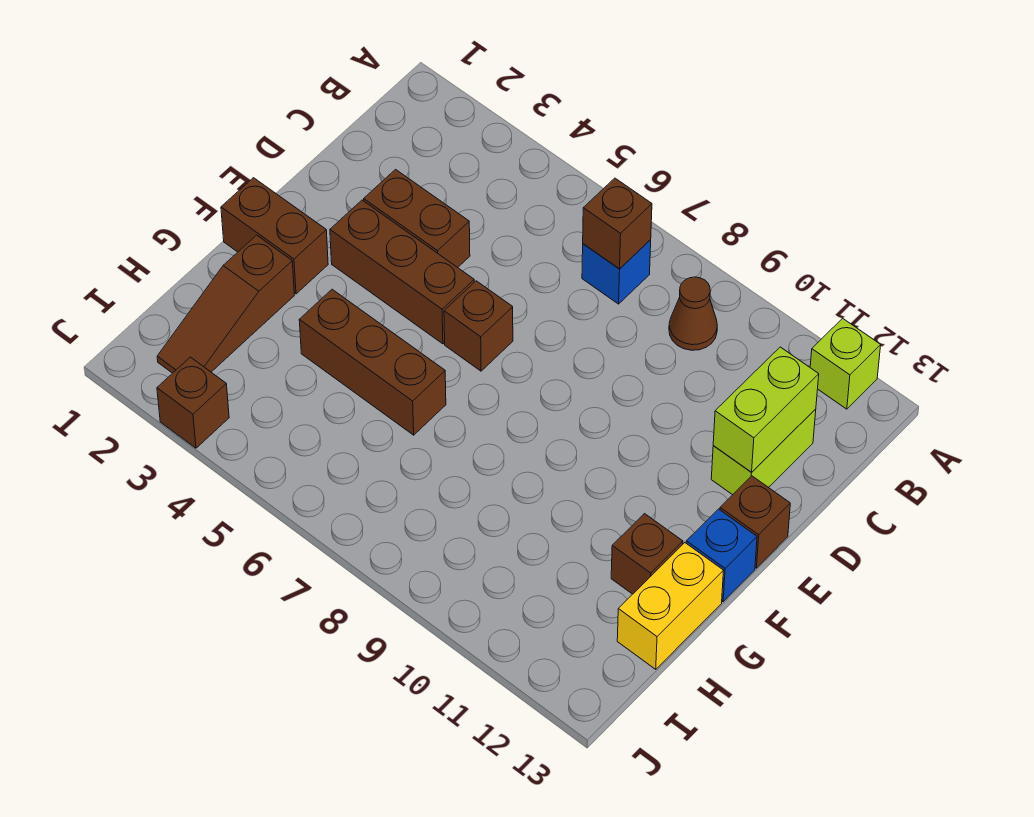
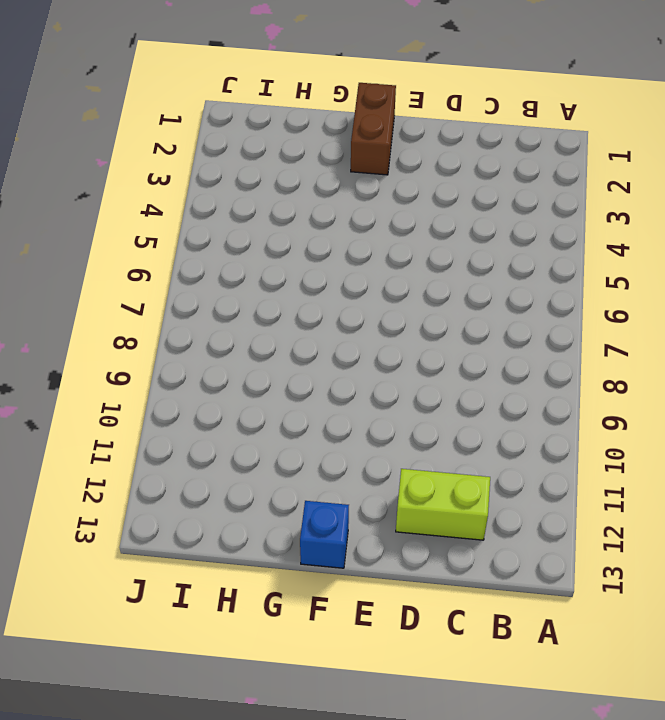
none -> lime brick A12 level 1
none -> blue brick B7 level 1
none -> brown cone B9 level 1

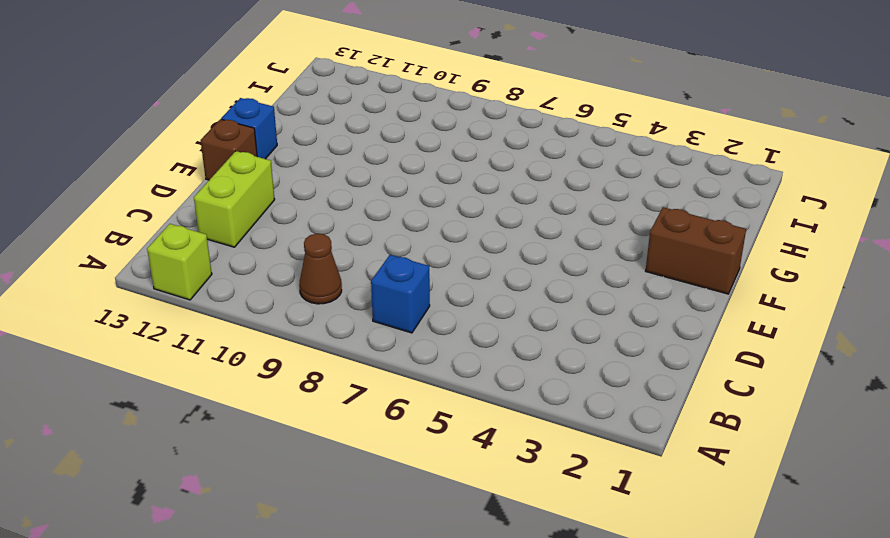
none -> brown brick D3:D4 level 1
none -> brown brick E3:E5 level 1
none -> brown brick E6 level 1

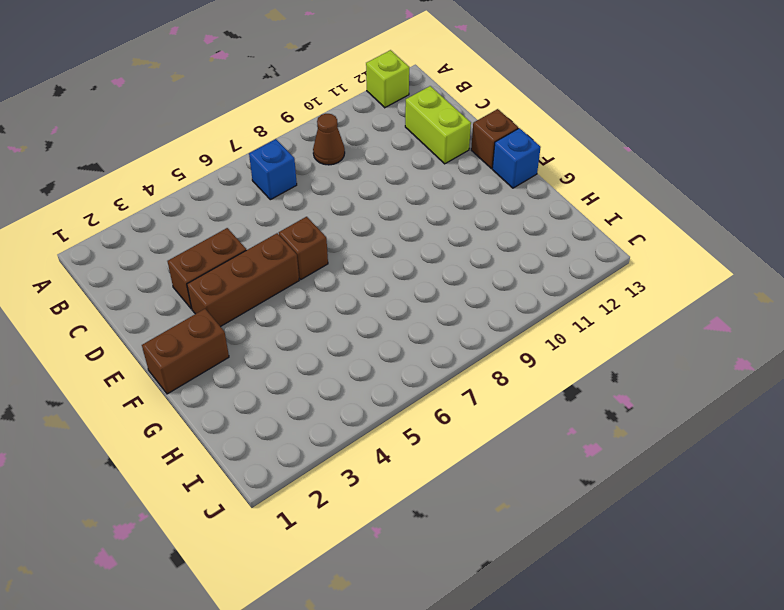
none -> brown slope G2:I2 level 1 top G
none -> brown brick G4:G6 level 1
none -> brown brick G12 level 1

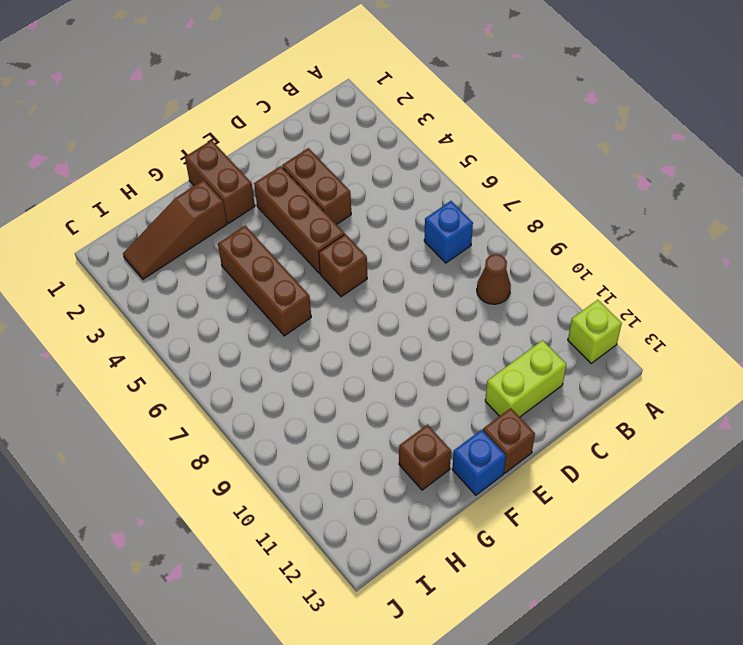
none -> yellow brick G13:H13 level 1
none -> brown brick J3 level 1
none -> brown brick B7 level 2

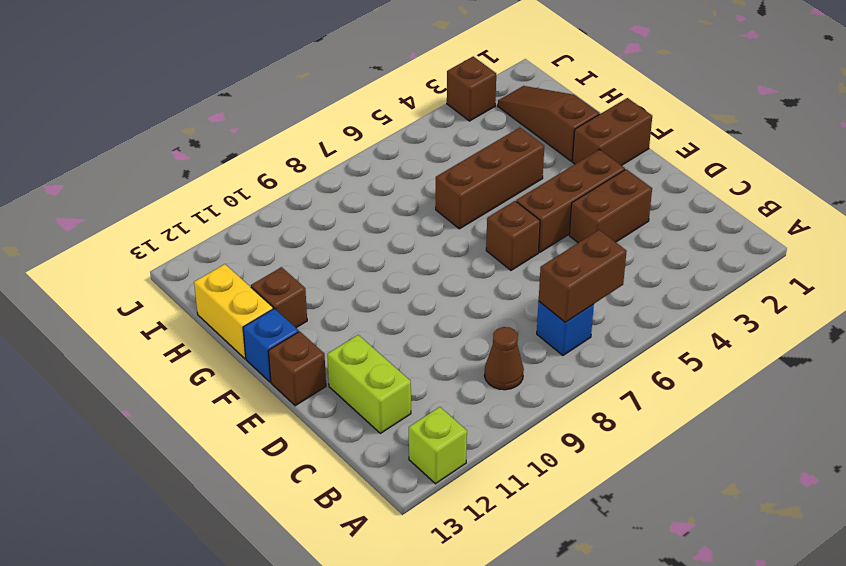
brown brick B6:B7 level 2 -> brown brick B7 level 2
none -> lime brick C12:D12 level 2

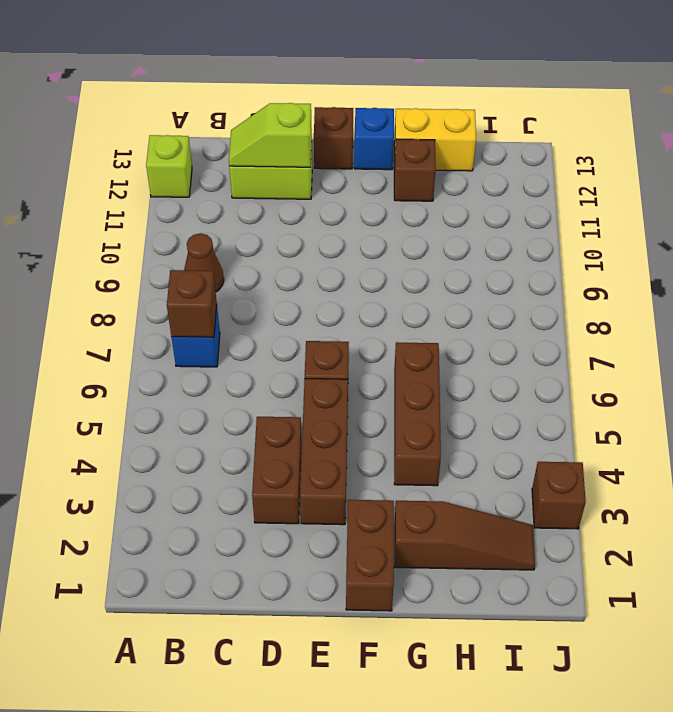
lime slope C12:D12 level 2 top D -> lime brick C12:D12 level 2

